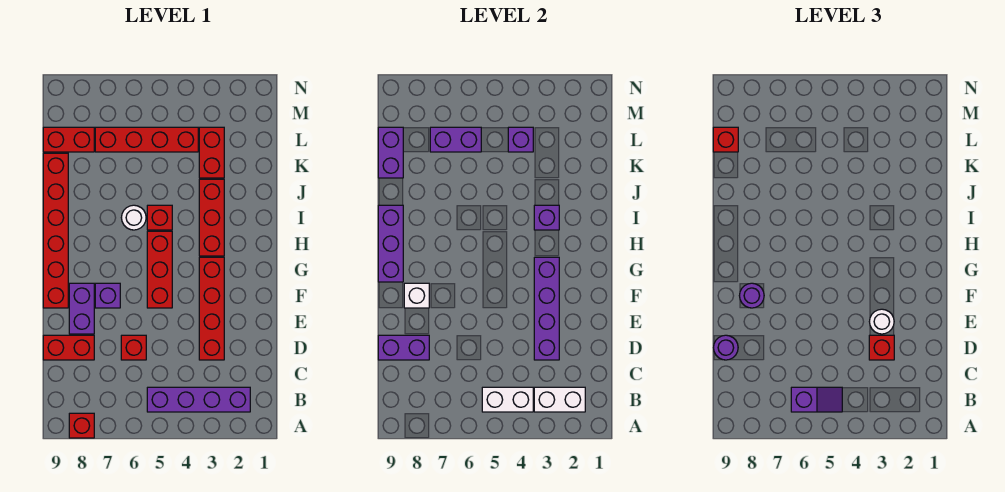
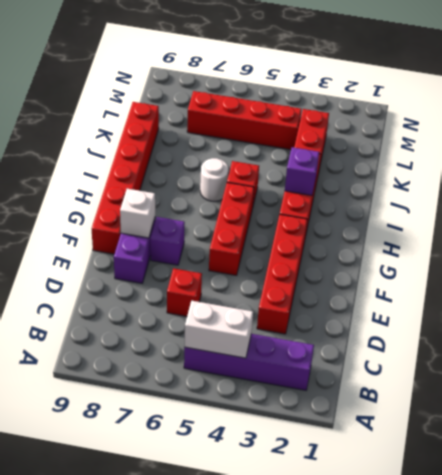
none -> red brick A8 level 1
none -> red brick D8:D9 level 1
none -> red brick L8:L9 level 1
none -> white brick B2:B3 level 2

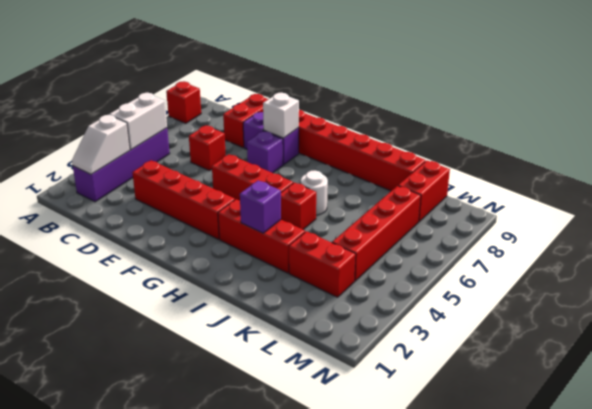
white slope B2:B3 level 2 top 3 -> white brick B2:B3 level 2
none -> purple brick D3:G3 level 2
none -> purple brick D8:D9 level 2
none -> purple brick G9:I9 level 2
none -> purple brick K9:L9 level 2

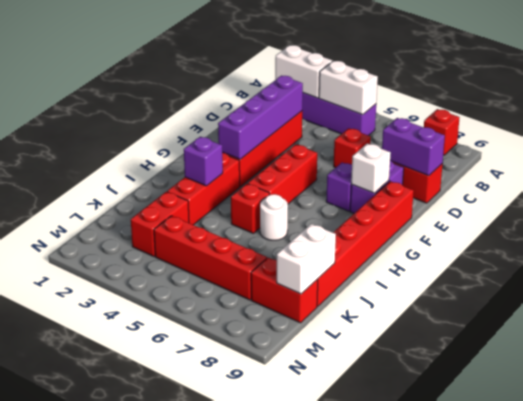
white brick K9:L9 level 2 -> purple brick K9:L9 level 2
none -> purple brick G9:I9 level 2
none -> purple brick L4 level 2
none -> purple brick L6:L7 level 2
none -> purple slope B5:B6 level 3 top 6

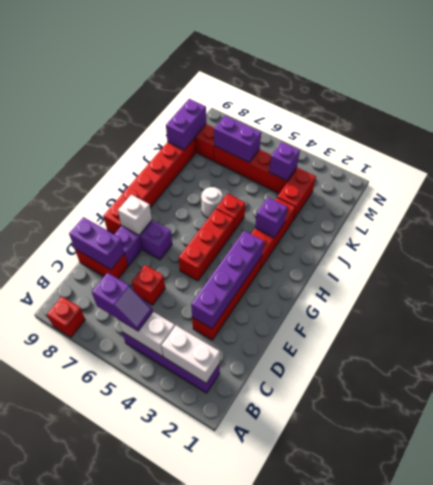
none -> purple brick G9:I9 level 2
none -> red brick D3 level 3
none -> purple round brick D9 level 3
none -> white round brick E3 level 3

